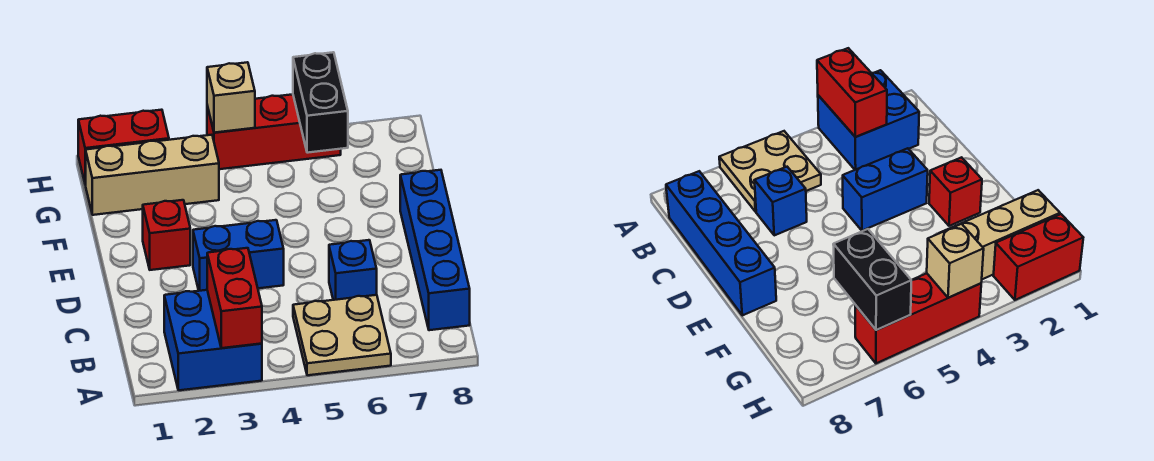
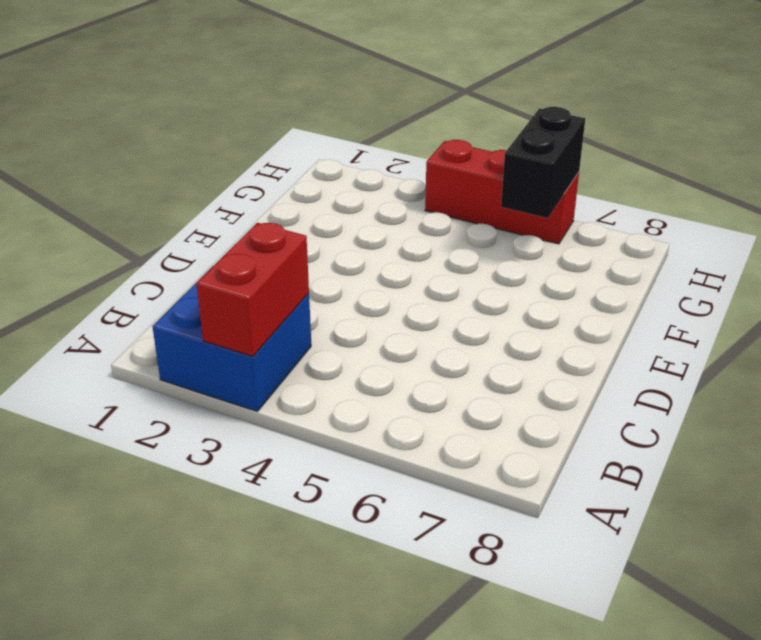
none -> tan plate A5:B6 level 1
none -> blue brick B8:E8 level 1
none -> blue brick C6 level 1

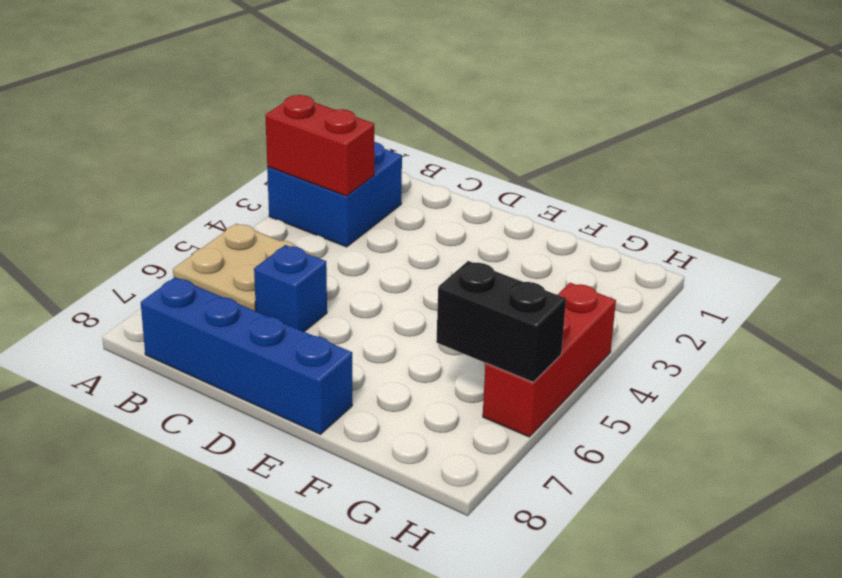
none -> blue brick D3:D4 level 1
none -> red brick E2 level 1
none -> tan brick G1:G3 level 1

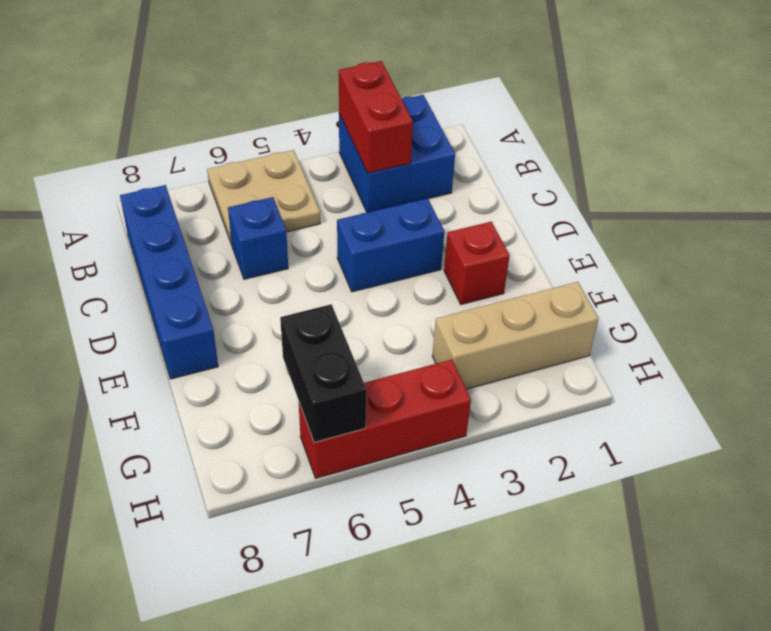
none -> red brick H1:H2 level 1
none -> tan brick H4 level 2

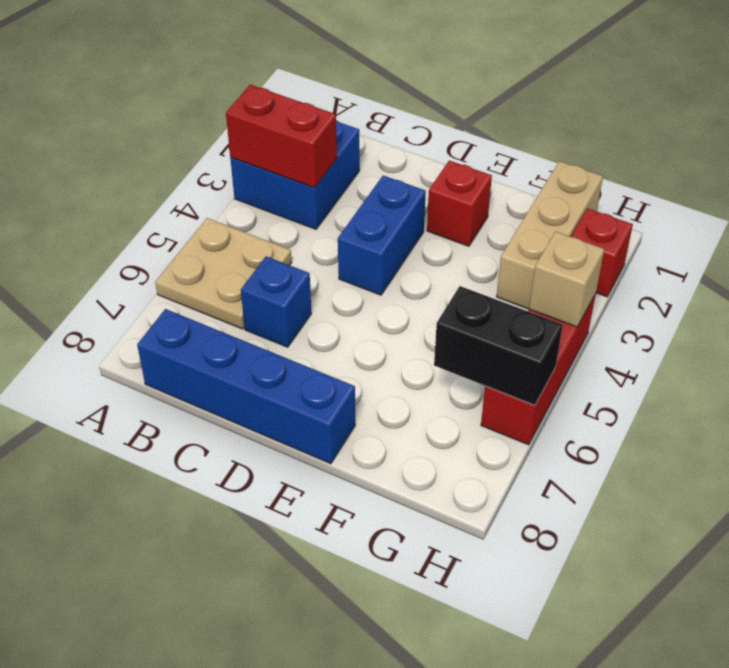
red brick H2 level 1 -> red brick H1:H2 level 1

